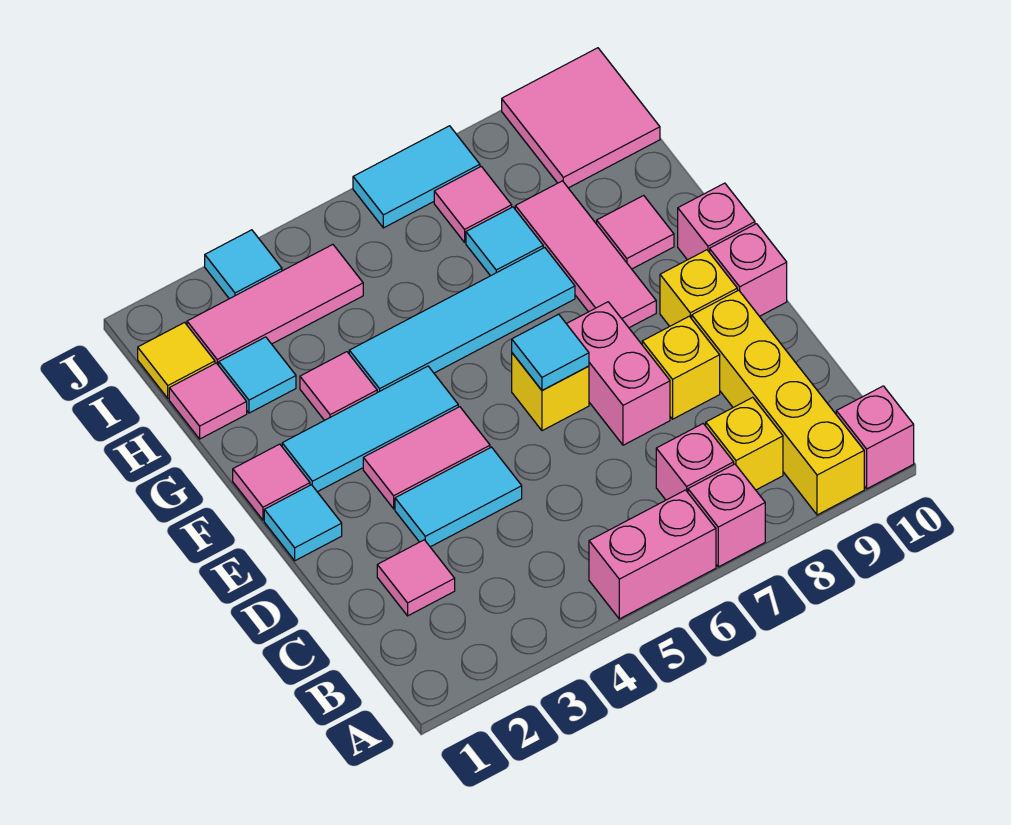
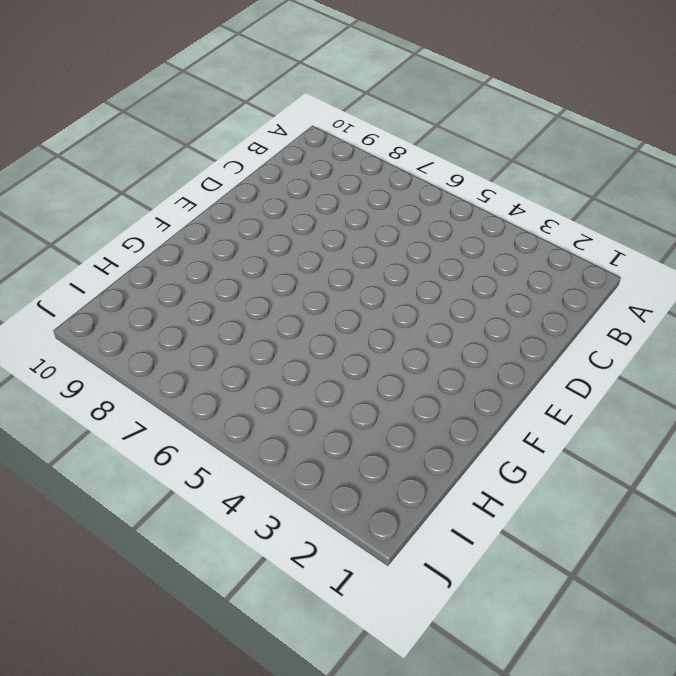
none -> pink brick A5:A6 level 1
none -> pink brick A7 level 1
none -> yellow brick A9:D9 level 1
none -> pink brick A10 level 1

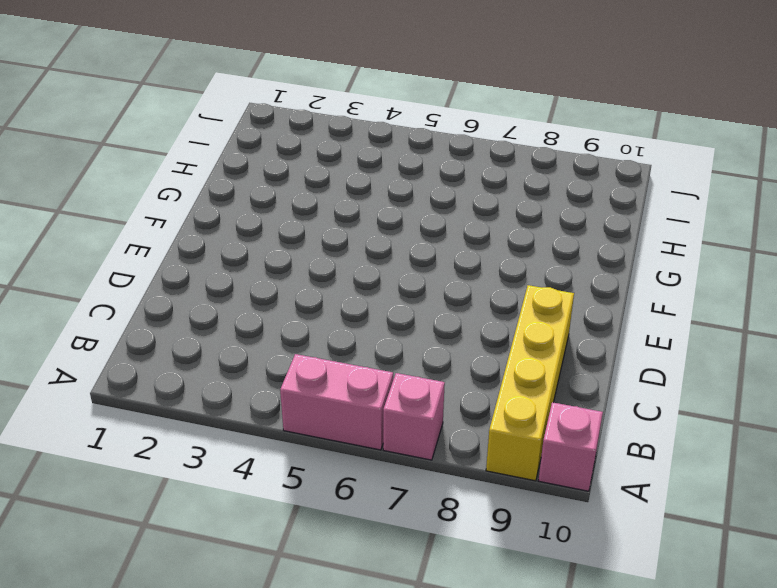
none -> pink brick B7 level 1
none -> yellow brick B8 level 1
none -> pink tile C2 level 1
none -> cyan tile D3:D4 level 1

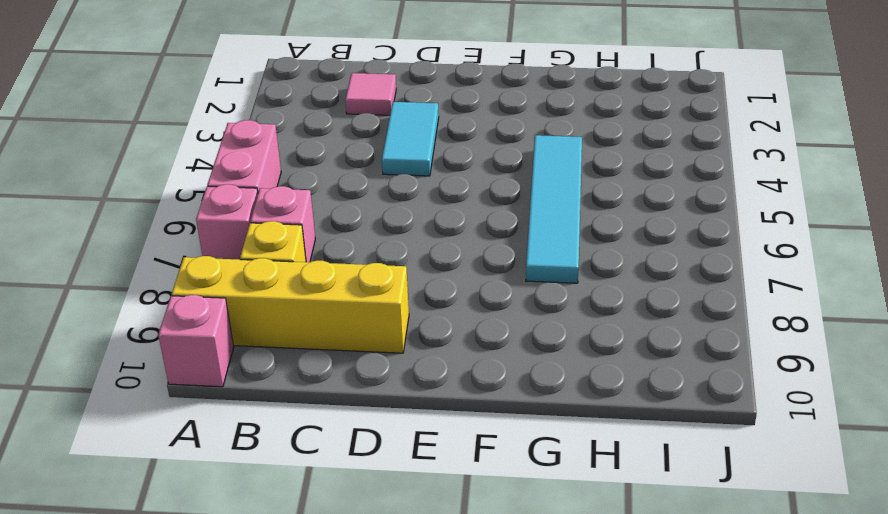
none -> pink brick D7:E7 level 1
none -> yellow brick D8 level 1
none -> cyan tile E1 level 1
none -> pink tile E3:E4 level 1

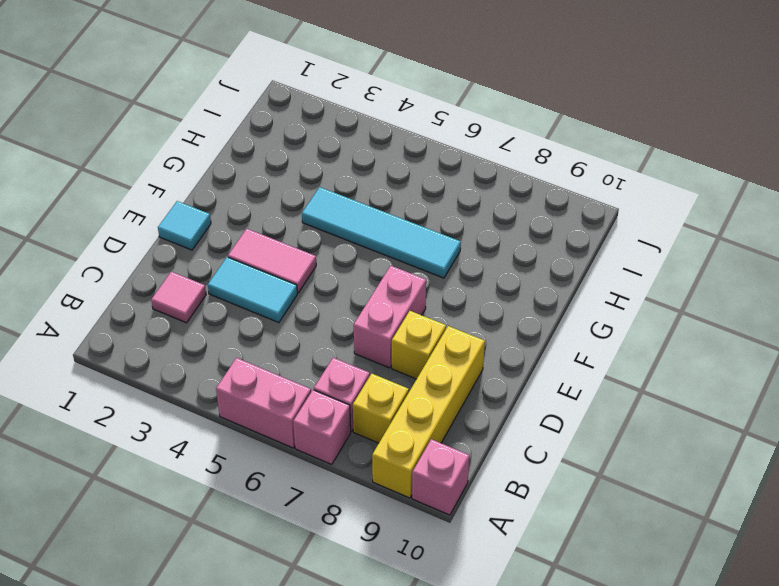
none -> yellow brick E6 level 1
none -> yellow brick E9 level 1
none -> pink brick E10 level 1
none -> pink tile F1 level 1

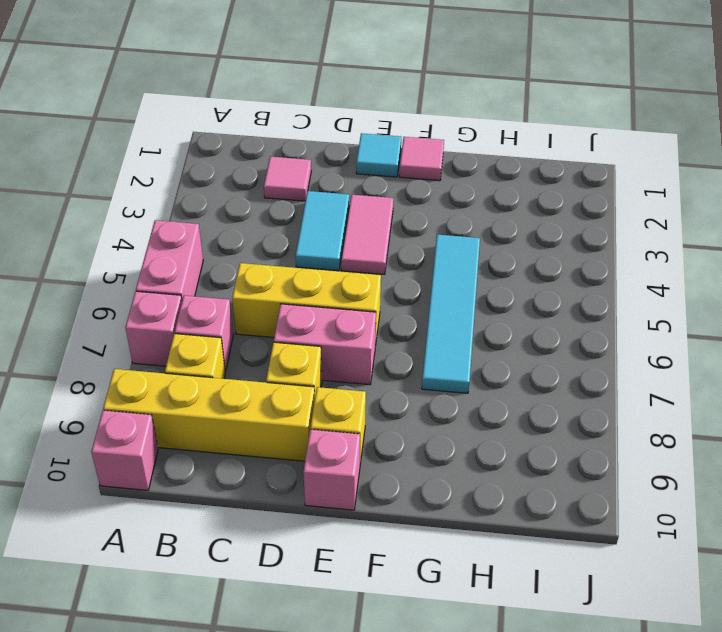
yellow brick C6:E6 level 1 -> yellow brick E6 level 1
none -> cyan tile F2:F4 level 1
none -> pink tile F8:H8 level 1
none -> pink brick F10 level 1
none -> pink tile G3 level 1

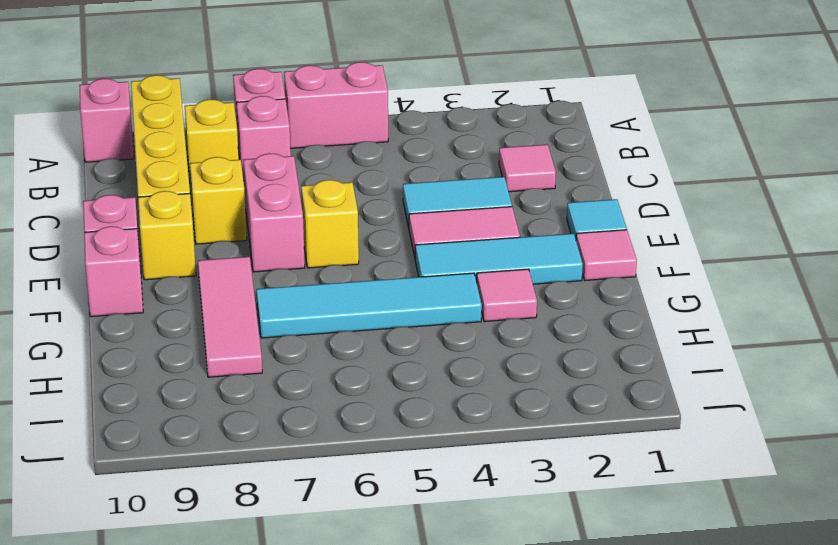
none -> pink tile G9 level 1
none -> pink tile H1 level 1
none -> cyan tile H2 level 1
none -> cyan tile H7 level 1

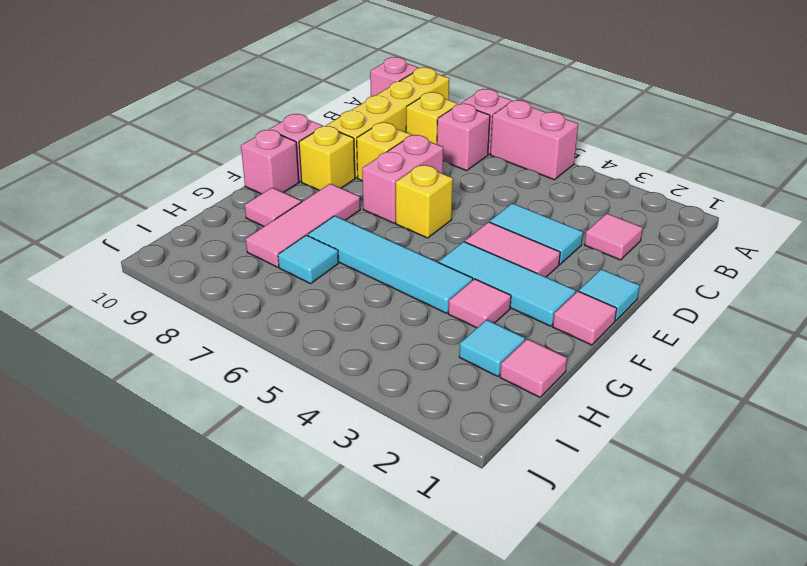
none -> yellow tile I1 level 1
none -> pink tile I2:I4 level 1
none -> pink tile I7 level 1
none -> pink tile I9:J10 level 1

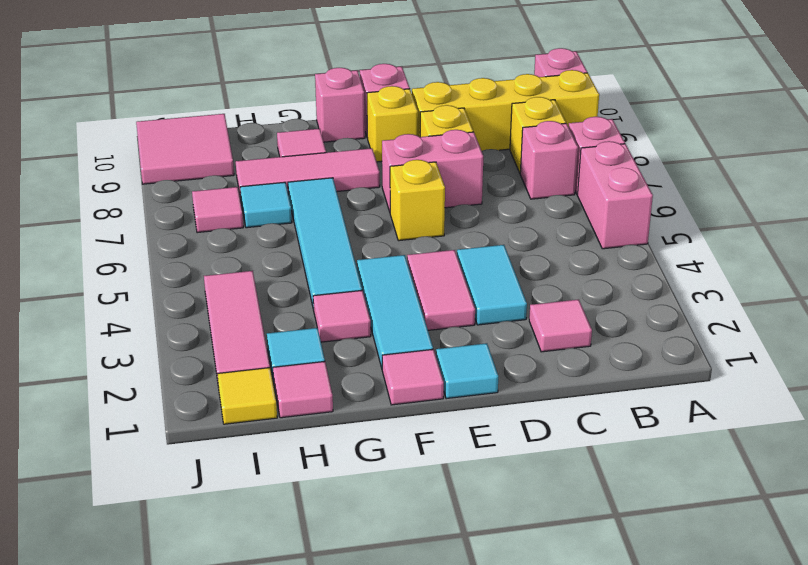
none -> cyan tile J3 level 1
none -> cyan tile J6:J7 level 1
none -> cyan tile E6 level 2

